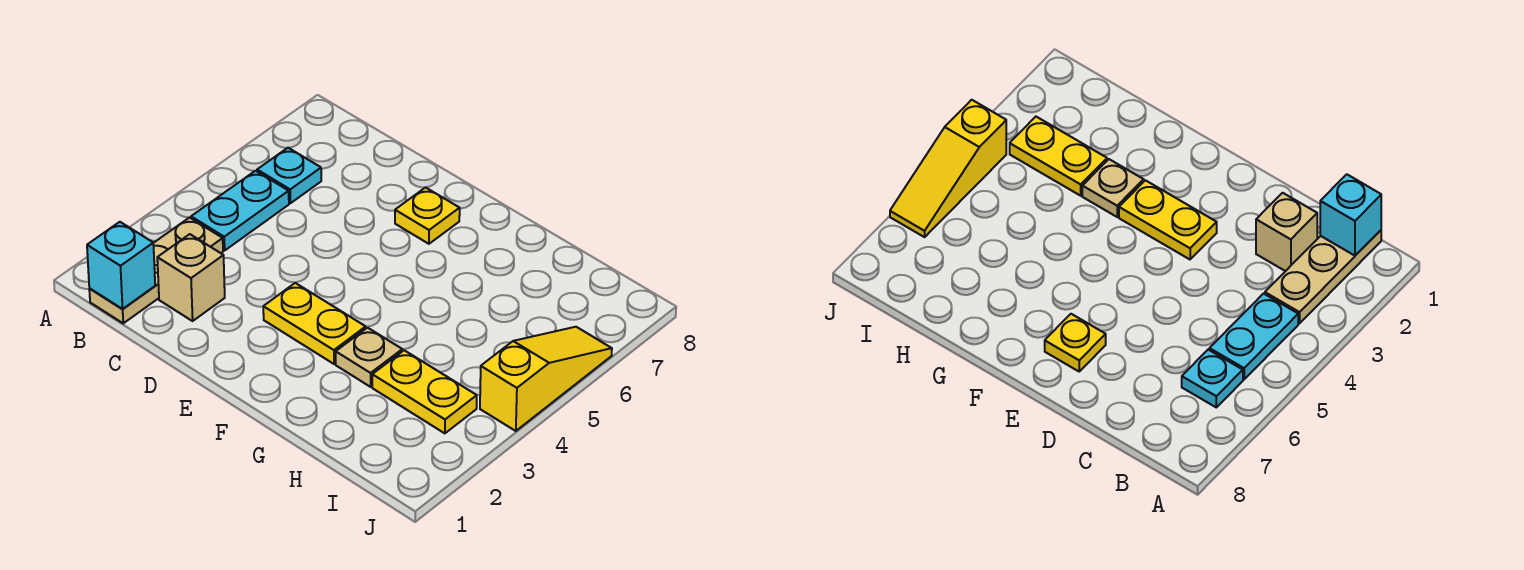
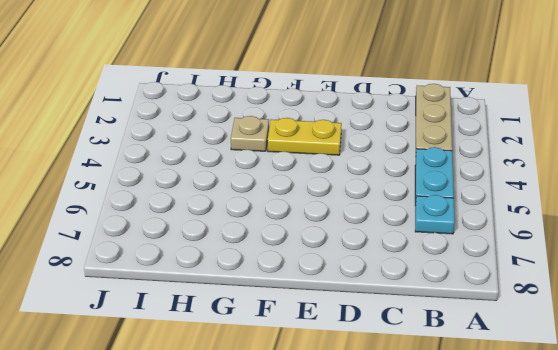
none -> tan brick C2 level 1
none -> yellow plate E7 level 1

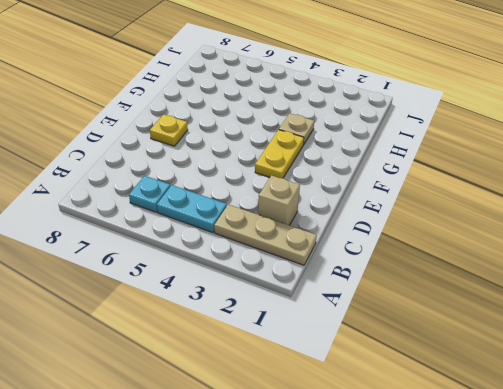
none -> yellow plate H3:I3 level 1
none -> yellow slope J4:J6 level 1 top 4

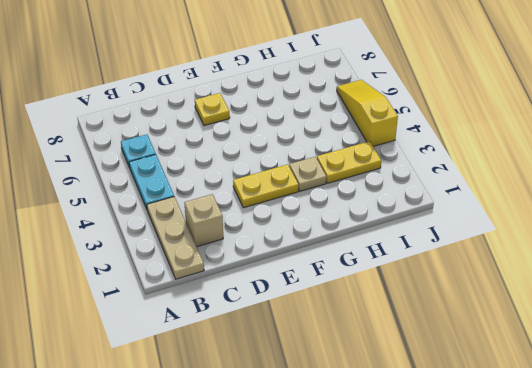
none -> cyan brick B1 level 2

